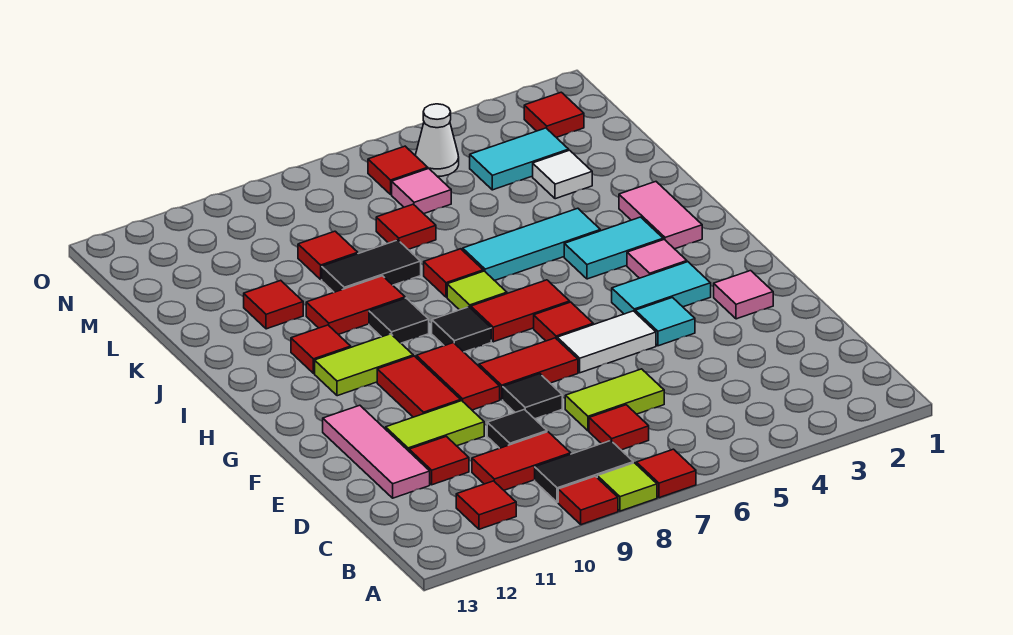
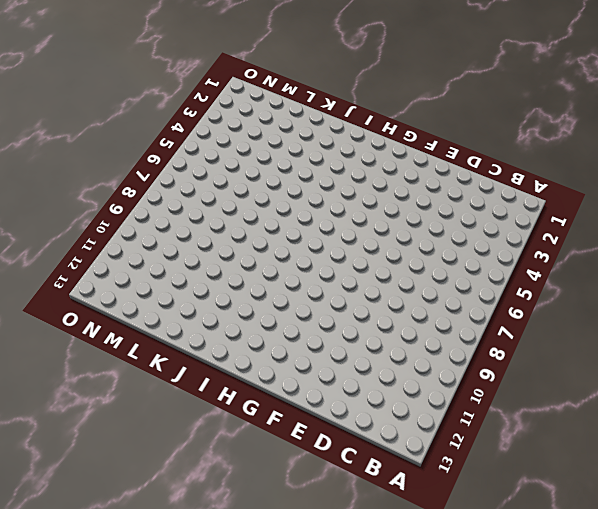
none -> red tile A7 level 1
none -> lime tile A8 level 1
none -> red tile A9 level 1
none -> black tile B8:B9 level 1

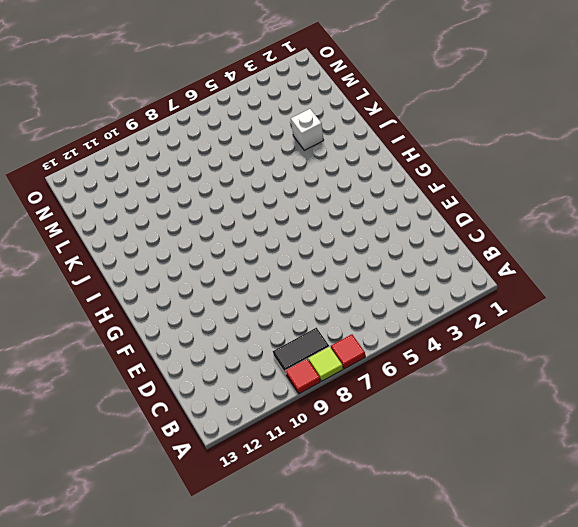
white brick K3 level 1 -> none
none -> red tile B11 level 1
none -> red tile C7 level 1
none -> red tile C9:C10 level 1
none -> lime tile D6:D7 level 1

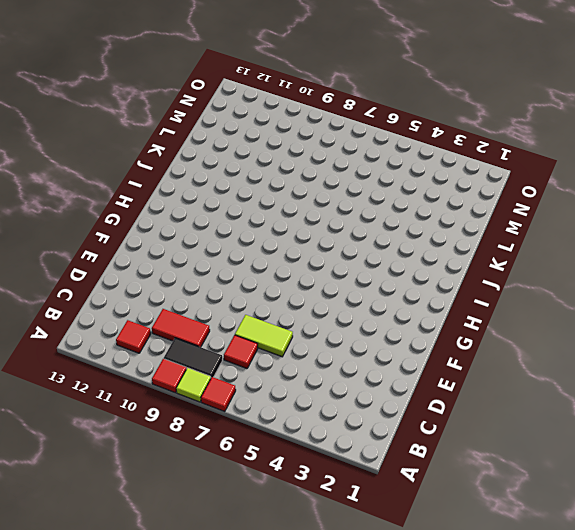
none -> black tile D9 level 1
none -> red tile D11 level 1
none -> pink tile D12:F12 level 1
none -> black tile E8 level 1

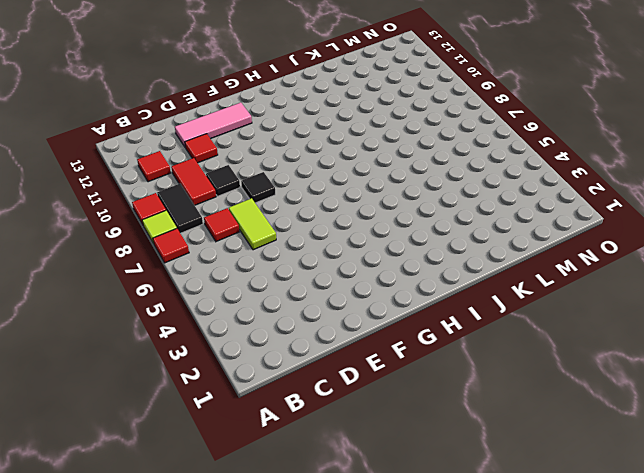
none -> lime tile E10:E11 level 1
none -> pink tile F2 level 1
none -> cyan tile F4 level 1
none -> white tile F5:F6 level 1

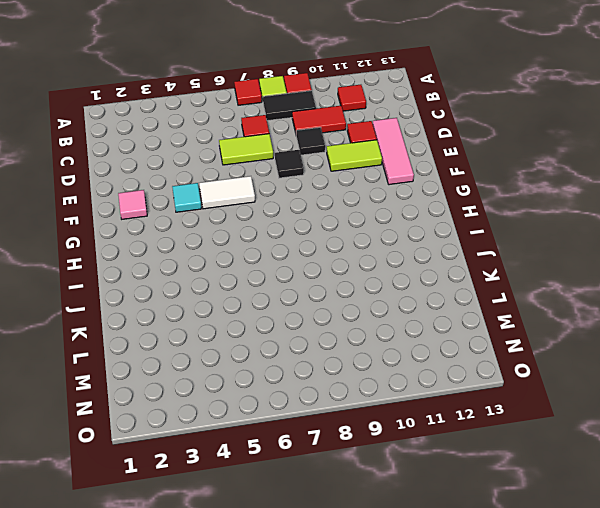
none -> red tile F7:F8 level 1
none -> red tile F9:G9 level 1
none -> red tile F10:G10 level 1
none -> cyan tile G3:G4 level 1

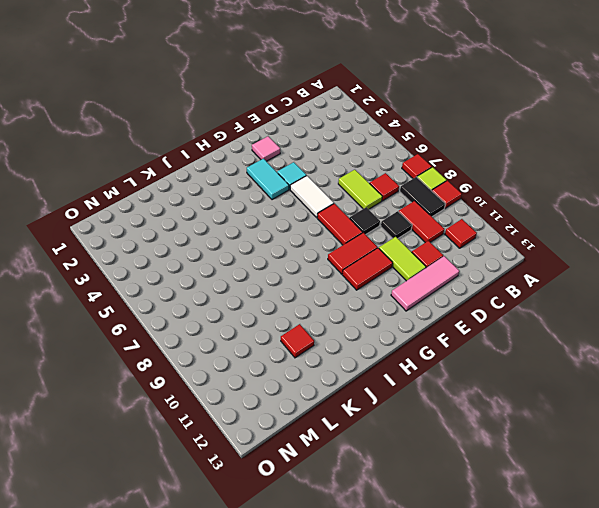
none -> red tile G6 level 1
none -> pink tile H3 level 1
none -> red tile H6:H7 level 1
none -> black tile H8 level 1

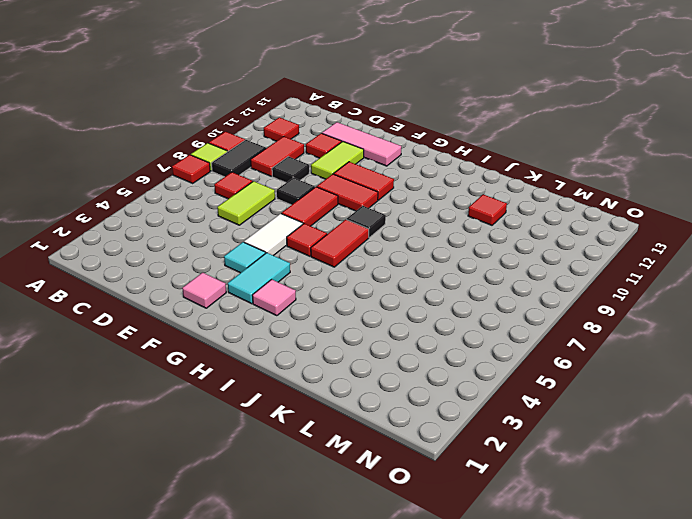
none -> lime tile H10:H11 level 1
none -> pink tile I2:J2 level 1
none -> cyan tile I3:I4 level 1
none -> lime tile I7 level 1

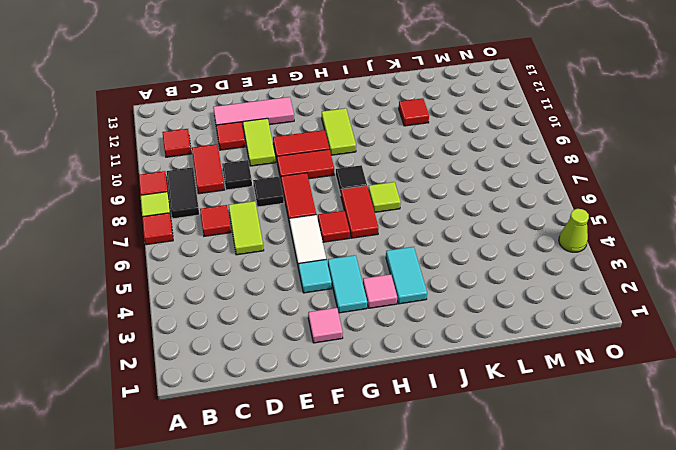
lime cone O4 level 1 -> none
none -> pink tile I2:J2 level 1
none -> black tile I9 level 1
none -> red tile I11 level 1
none -> cyan tile J4:J6 level 1

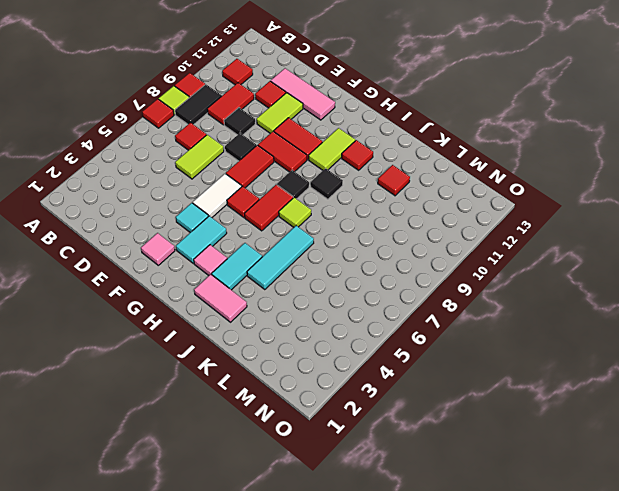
none -> red tile J7 level 1
none -> red tile J9:J10 level 1
none -> black tile K8:K9 level 1
none -> white tile L3 level 1

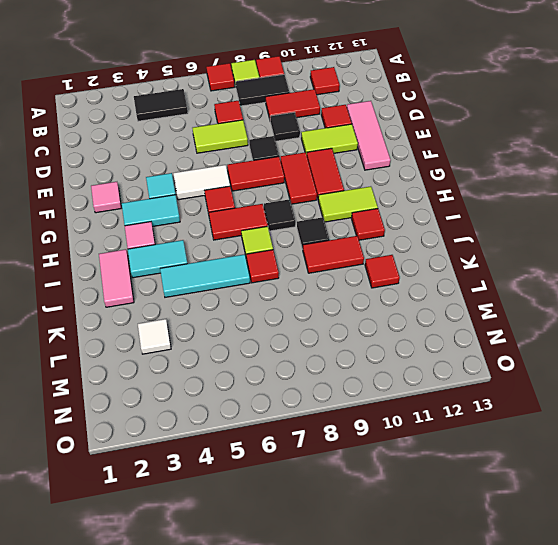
black tile B4:B5 level 1 -> black tile K8:K9 level 1
none -> red tile L7 level 1
none -> red tile L9 level 1
none -> cyan tile M3:M4 level 1
none -> pink tile M6 level 1

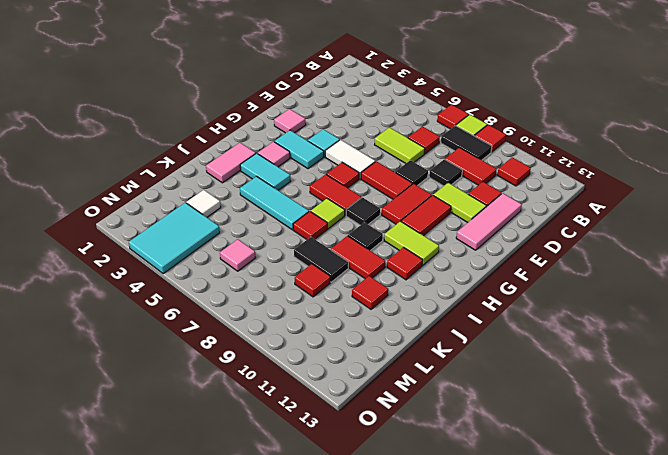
cyan tile M3:O4 level 1 -> cyan tile M3:M4 level 1
none -> red tile L7 level 1
none -> red tile N2 level 1
none -> white cone N5 level 1
none -> red tile N6 level 1

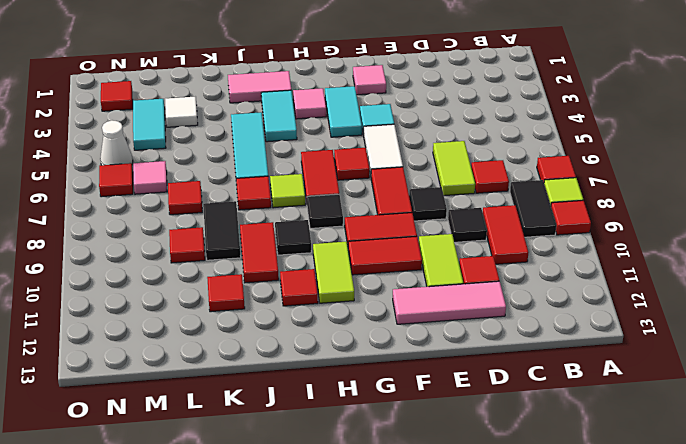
none -> red tile B11 level 1

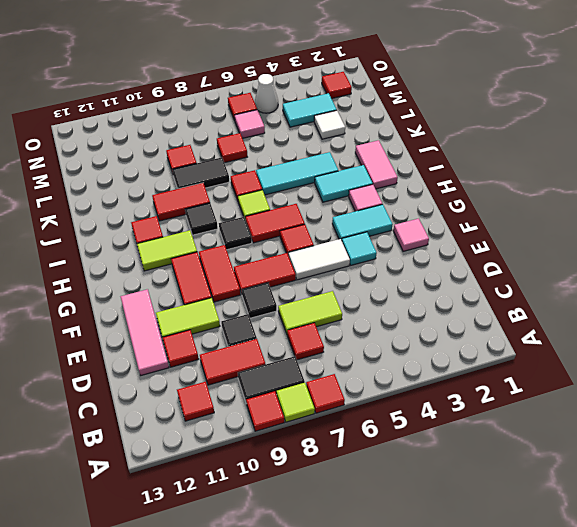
none -> red tile K11 level 1

